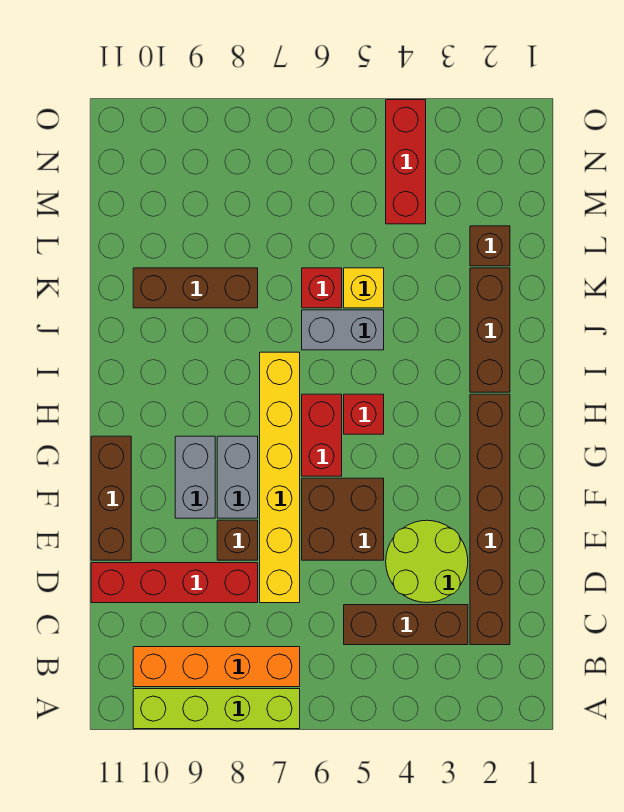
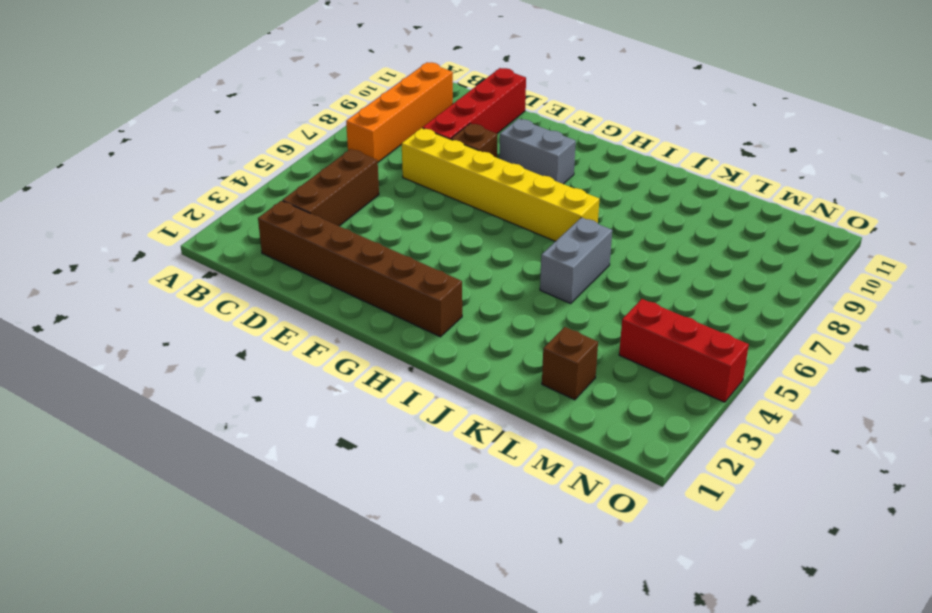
none -> lime brick A7:A10 level 1
none -> lime round brick D3:E4 level 1
none -> brown brick E5:F6 level 1

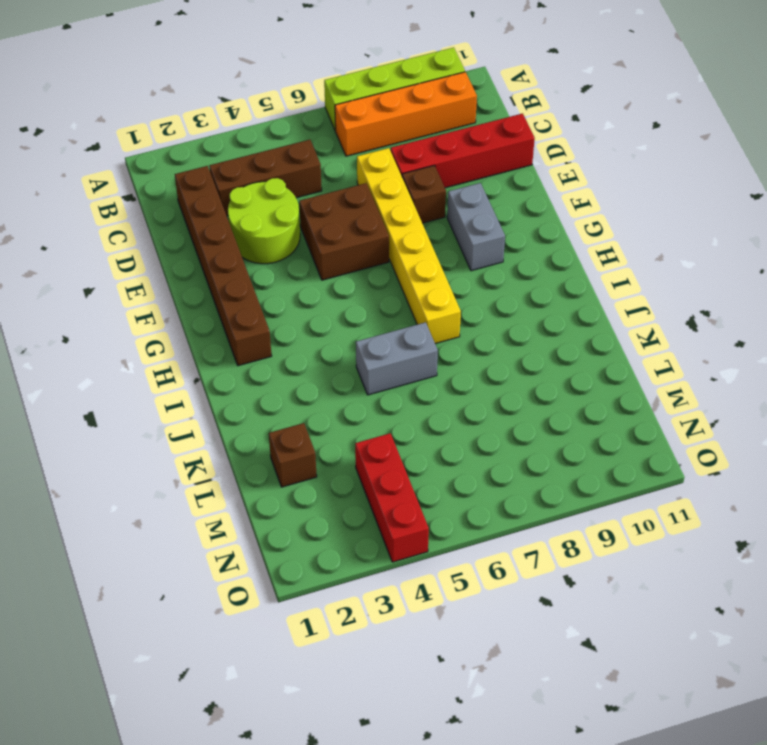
none -> brown brick E11:G11 level 1
none -> grey brick F8:G8 level 1
none -> red brick G6:H6 level 1

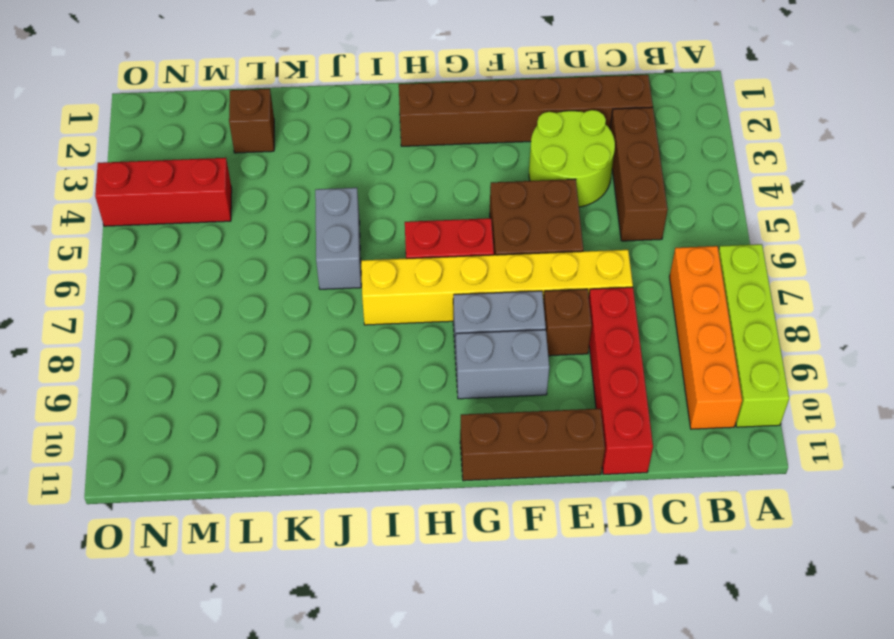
none -> red brick H5 level 1
none -> brown brick I2:K2 level 1
none -> yellow brick K5 level 1

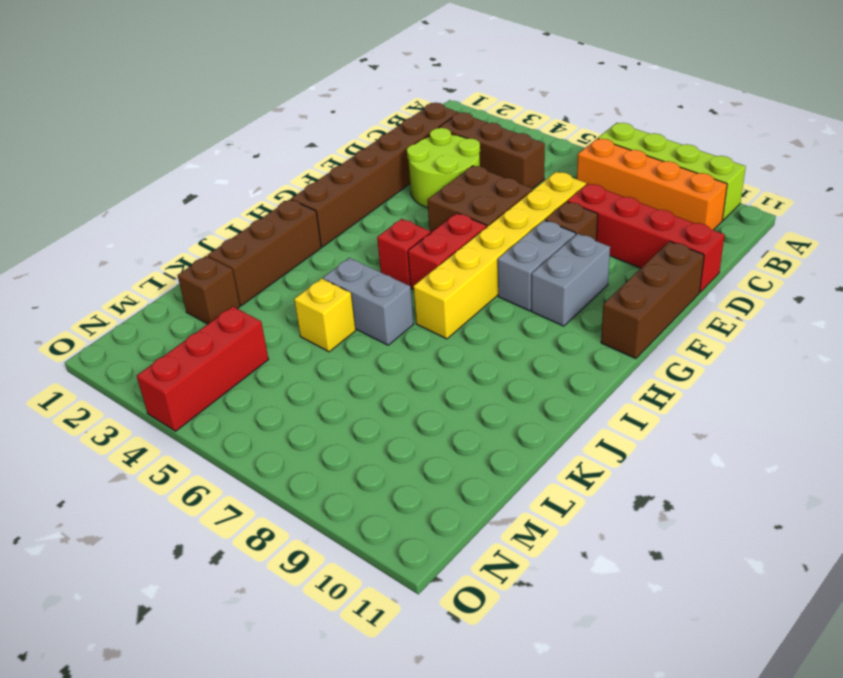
none -> red brick K6 level 1
none -> brown brick K8:K10 level 1

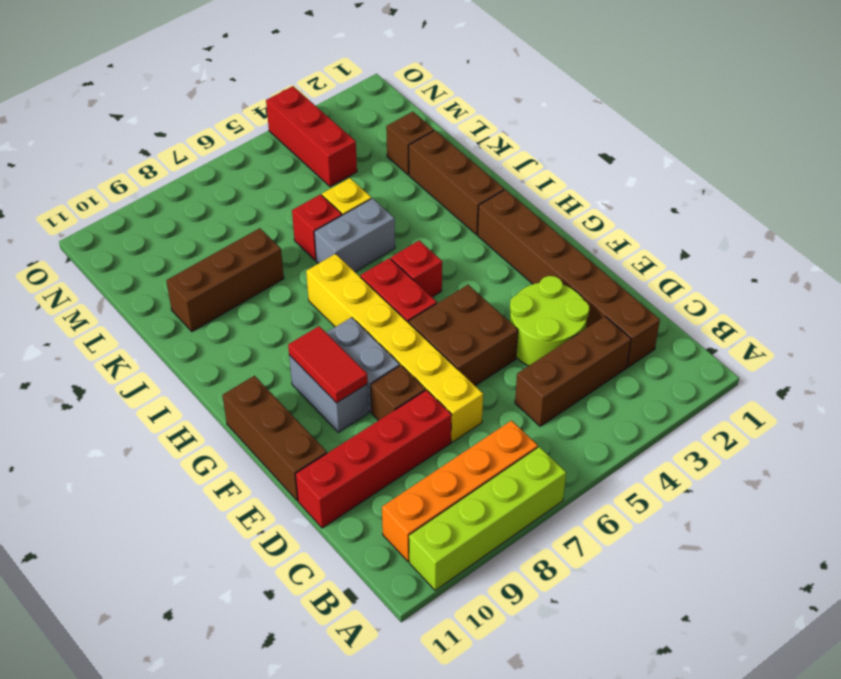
red tile F9:G9 level 2 -> none

